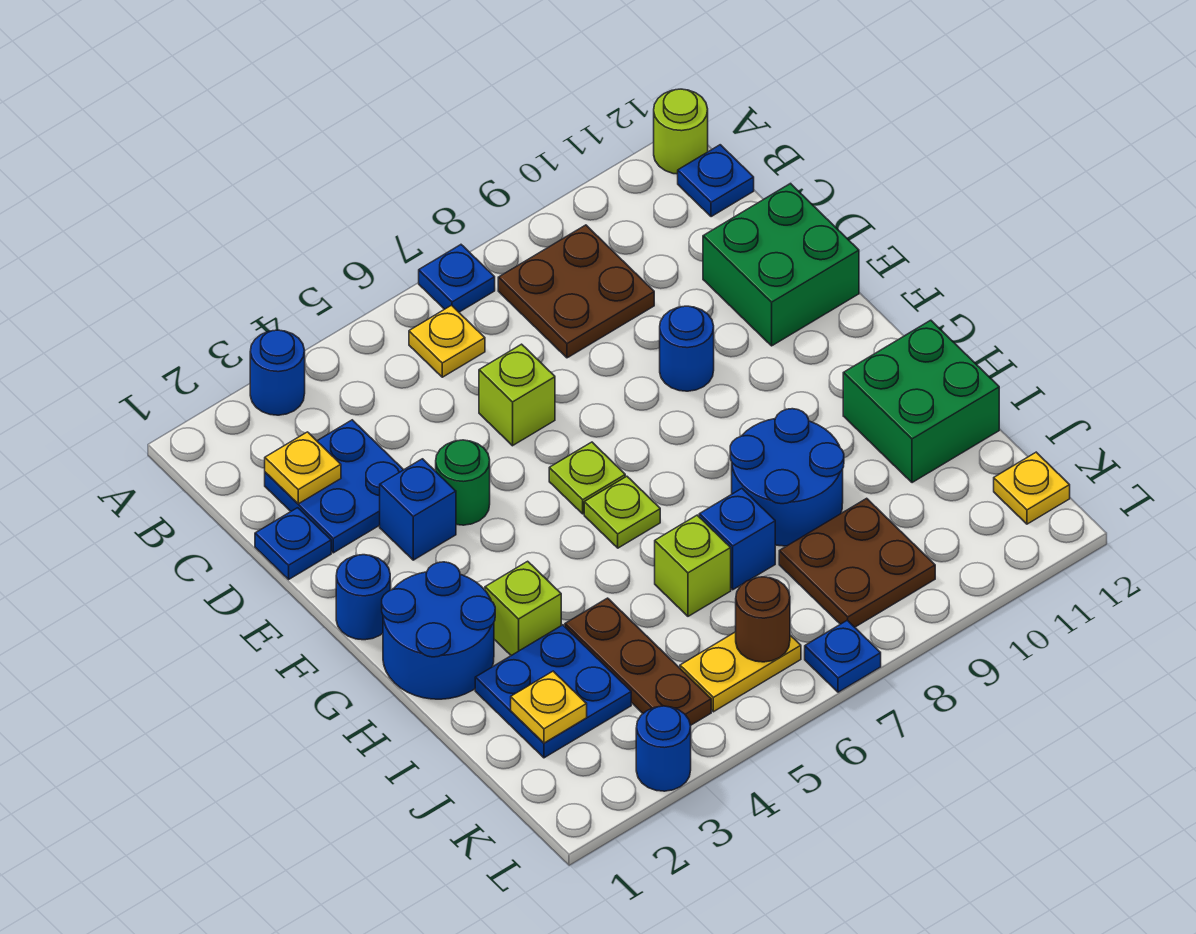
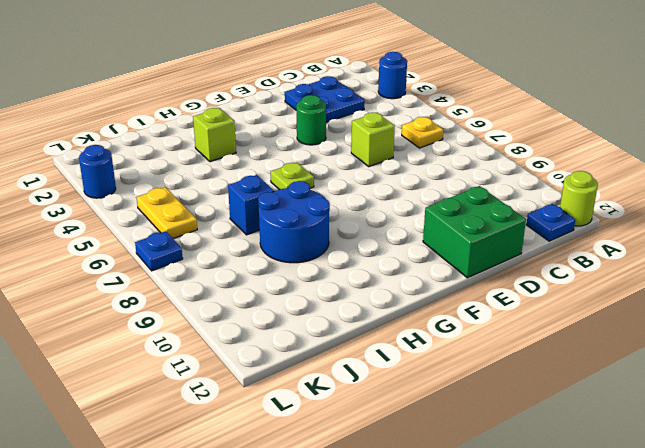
none -> blue plate A7 level 1
none -> brown plate B8:C9 level 1
none -> blue plate D1 level 1
none -> blue brick E3 level 1

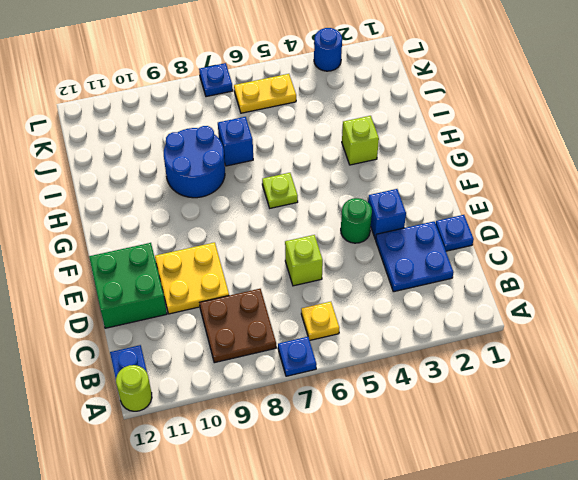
yellow plate D9:E10 level 1 -> blue round brick E9 level 1
none -> blue round brick A3 level 1
none -> blue round brick F1 level 1
none -> lime plate F6 level 1
none -> blue round brick G1:H2 level 1

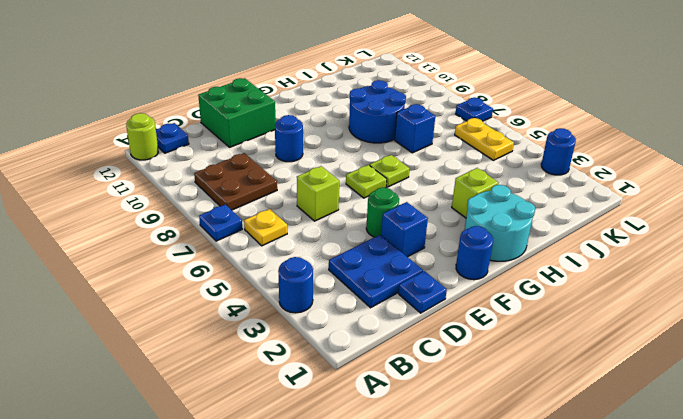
cyan round brick G1:H2 level 1 -> blue round brick G1:H2 level 1
none -> green brick H11:I12 level 1
none -> blue plate I2:J3 level 1
none -> brown plate I4:K4 level 1
none -> lime brick I6 level 1

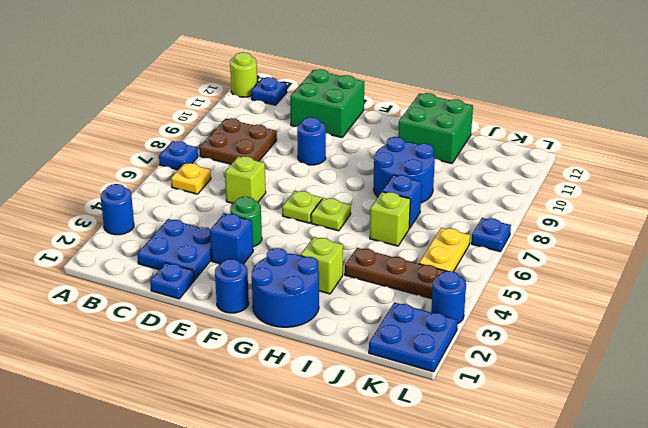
blue plate K1:L2 level 1 -> blue plate I2:J3 level 1
none -> brown plate J8:K9 level 1
none -> yellow plate K12 level 1
none -> yellow plate C2 level 2
none -> yellow plate J2 level 2

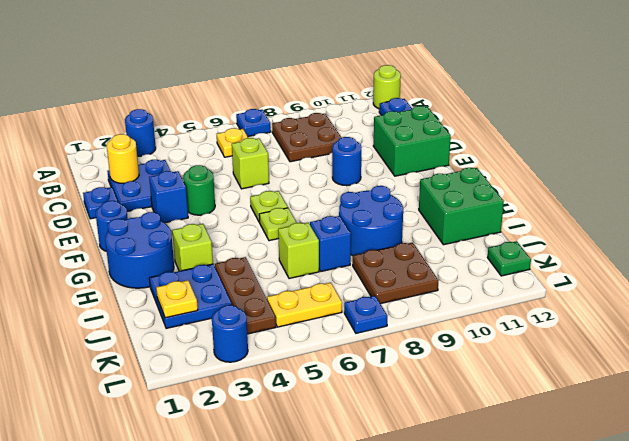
yellow round brick C2 level 2 -> yellow plate C2 level 2
green plate K12 level 1 -> yellow plate K12 level 1
none -> brown round brick K6 level 2

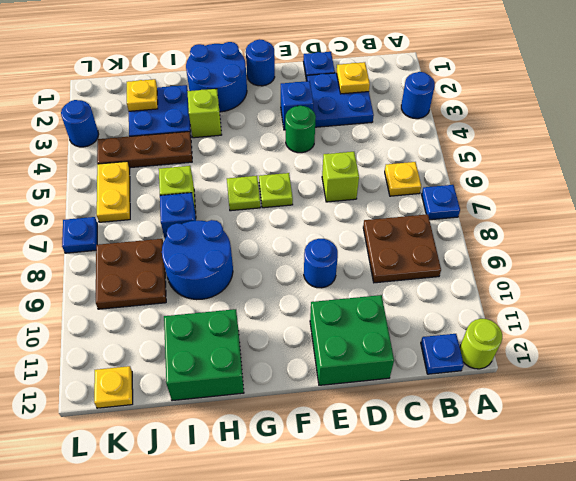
none -> brown round brick K6 level 2

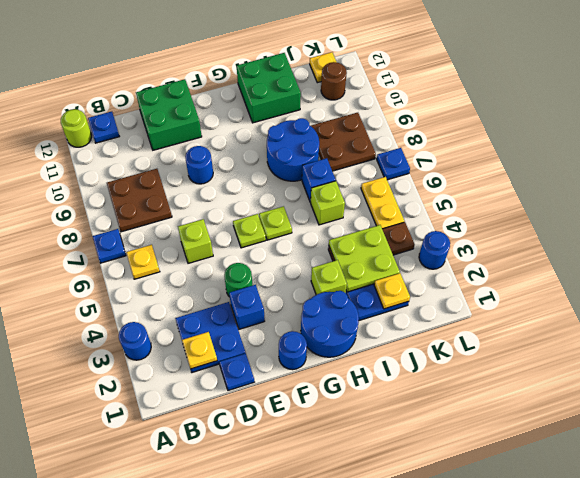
lime plate I3:J4 level 2 -> none
brown round brick K11 level 1 -> brown round brick K6 level 2

